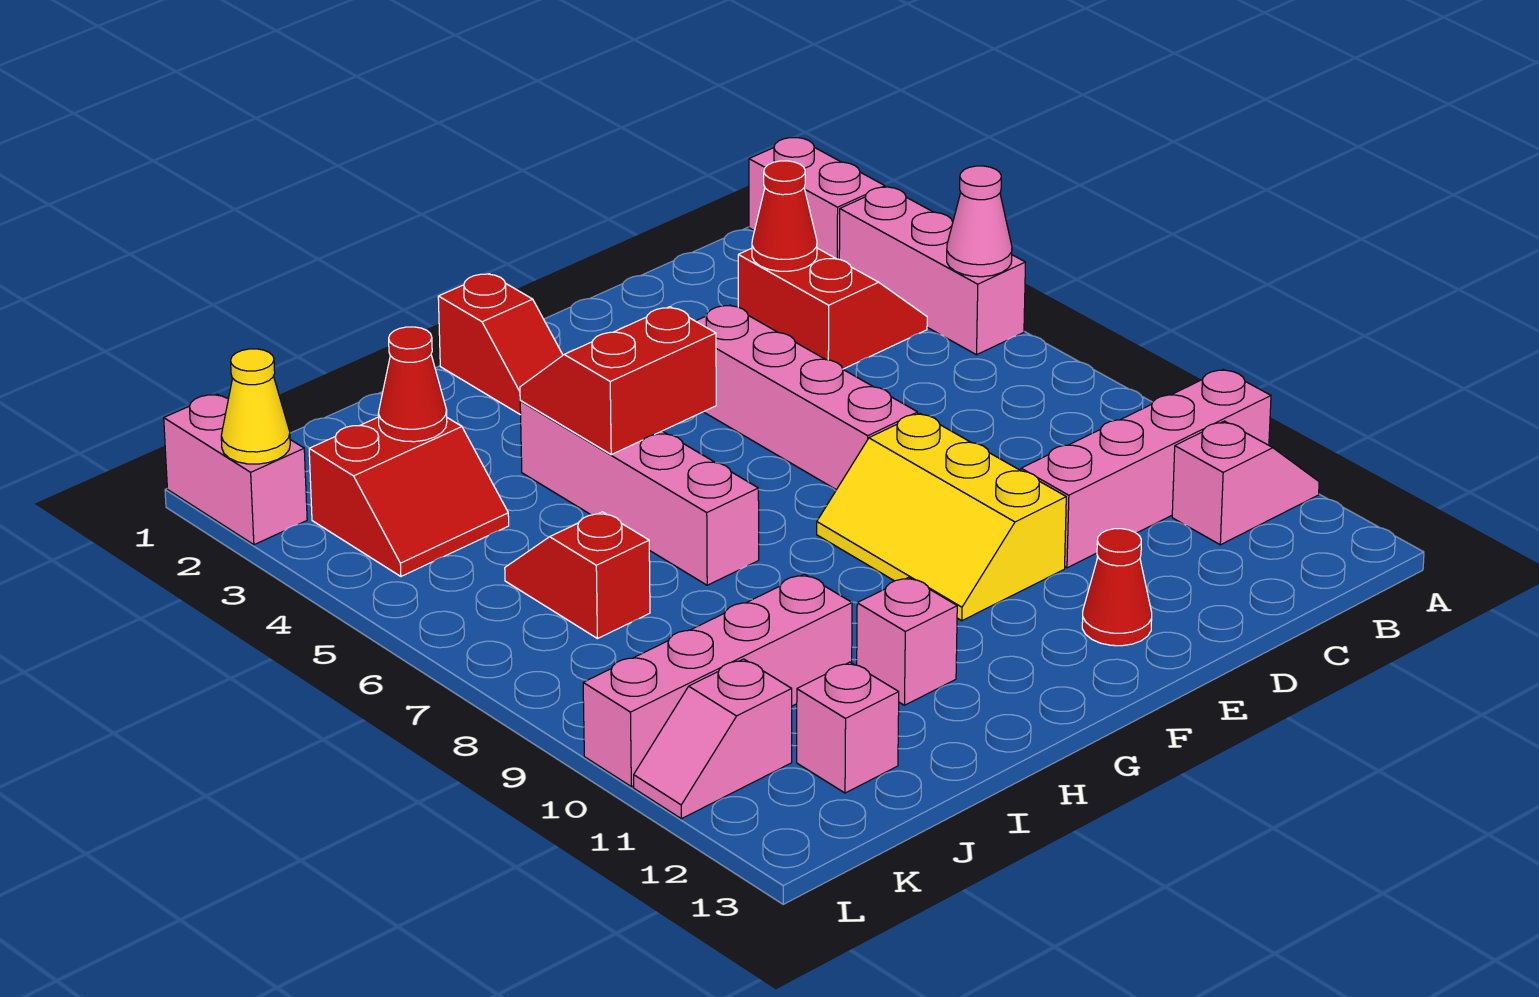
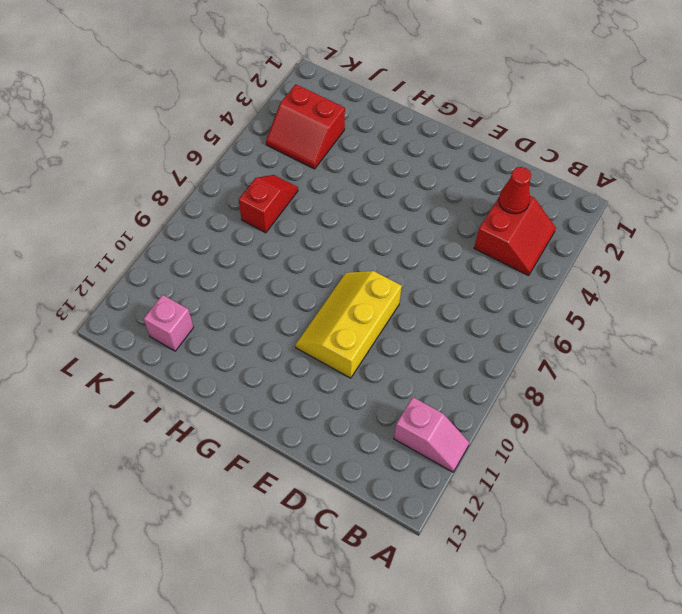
none -> pink brick A1:A2 level 1
none -> pink brick A3:A5 level 1
none -> pink brick A10:D10 level 1

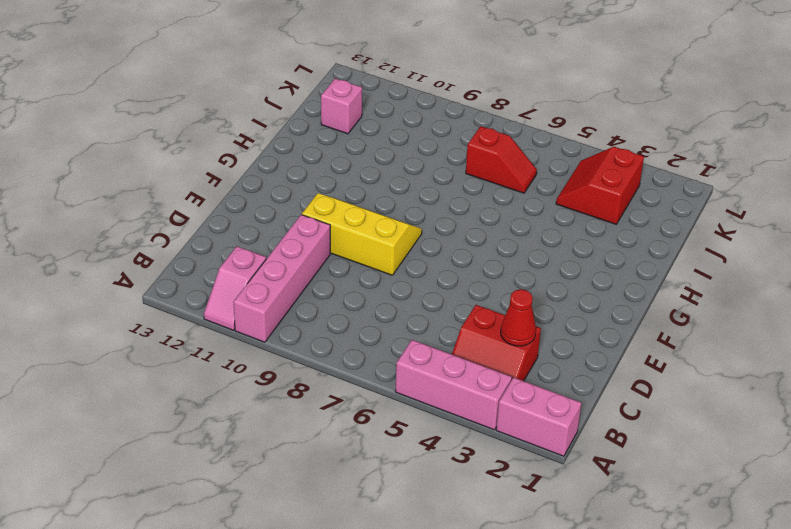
none -> pink brick E4:E7 level 1
none -> red cone E12 level 1
none -> red slope G1:G2 level 1 top 1

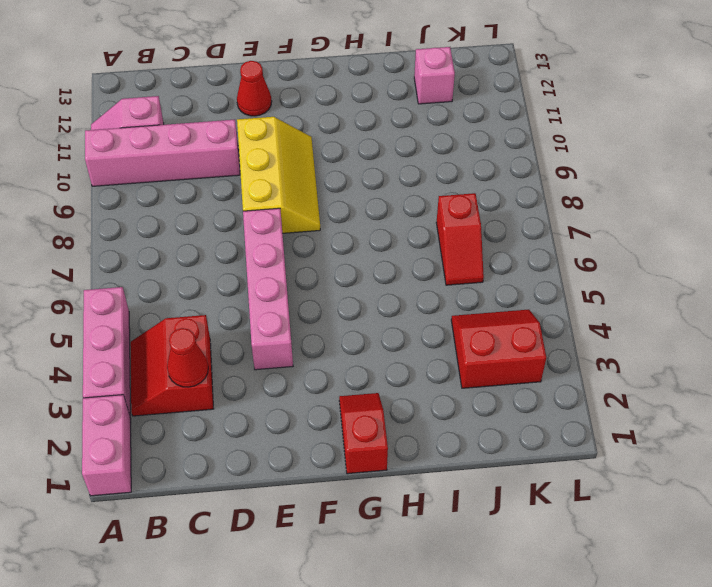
none -> pink brick H4:H7 level 1
none -> pink brick H11 level 1
none -> pink brick I10:L10 level 1

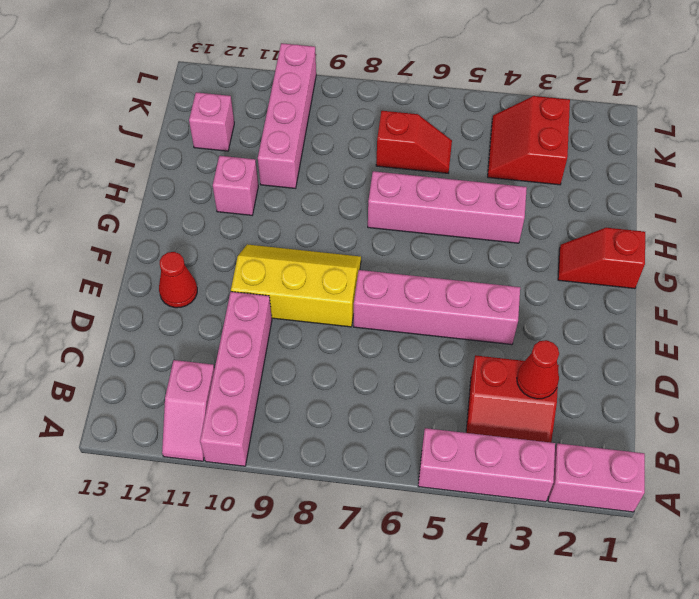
none -> pink slope K11:L11 level 1 top K
none -> pink brick L1:L2 level 1
none -> pink cone A5 level 2

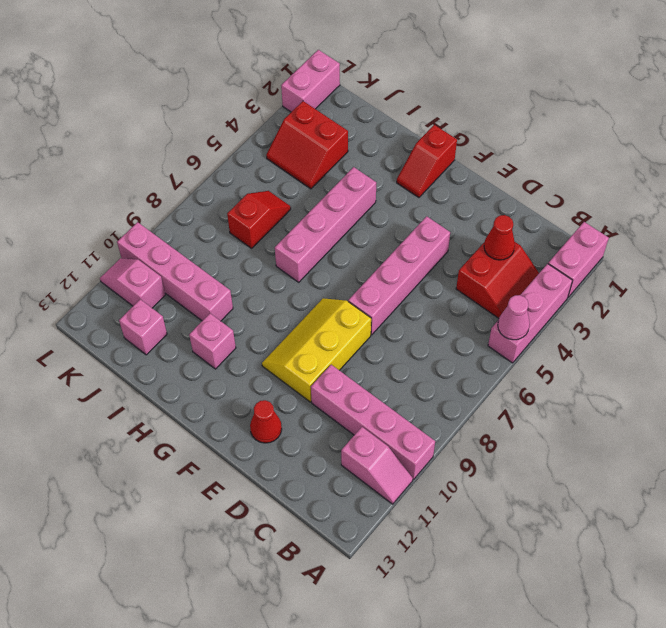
none -> red slope G4:H5 level 2 top 5
none -> red cone J3 level 2
none -> yellow cone L2 level 2

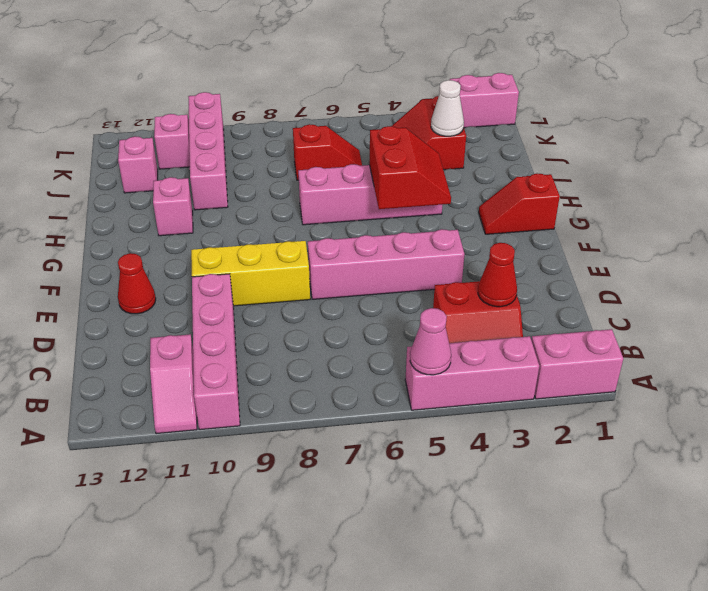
white cone J3 level 2 -> red cone J3 level 2
none -> yellow cone L2 level 2

